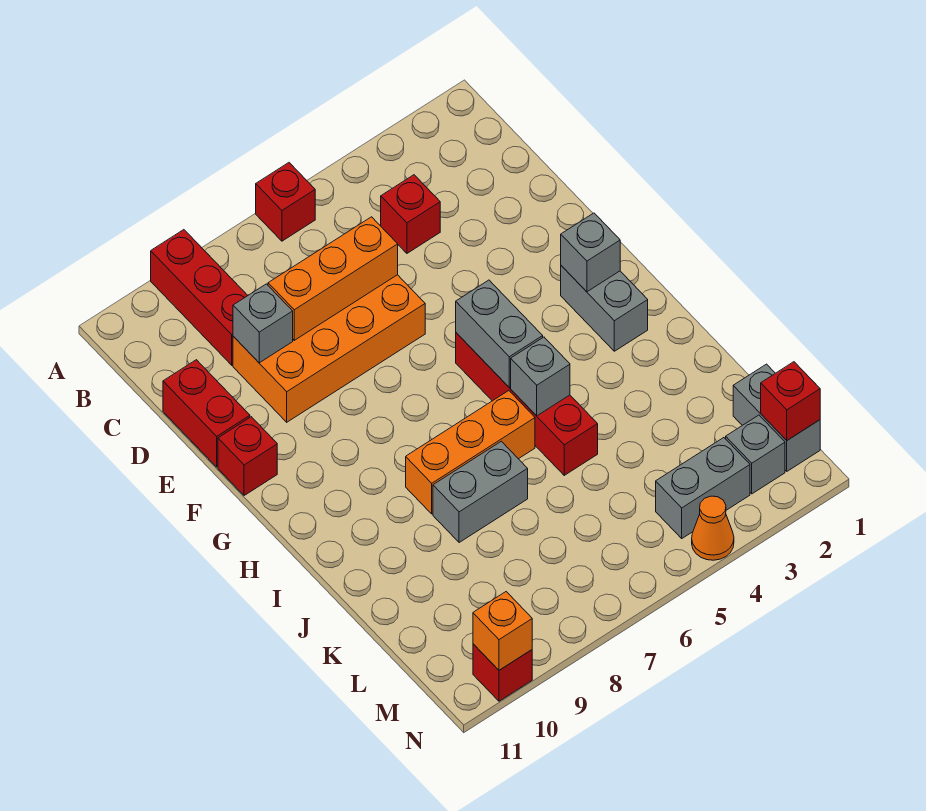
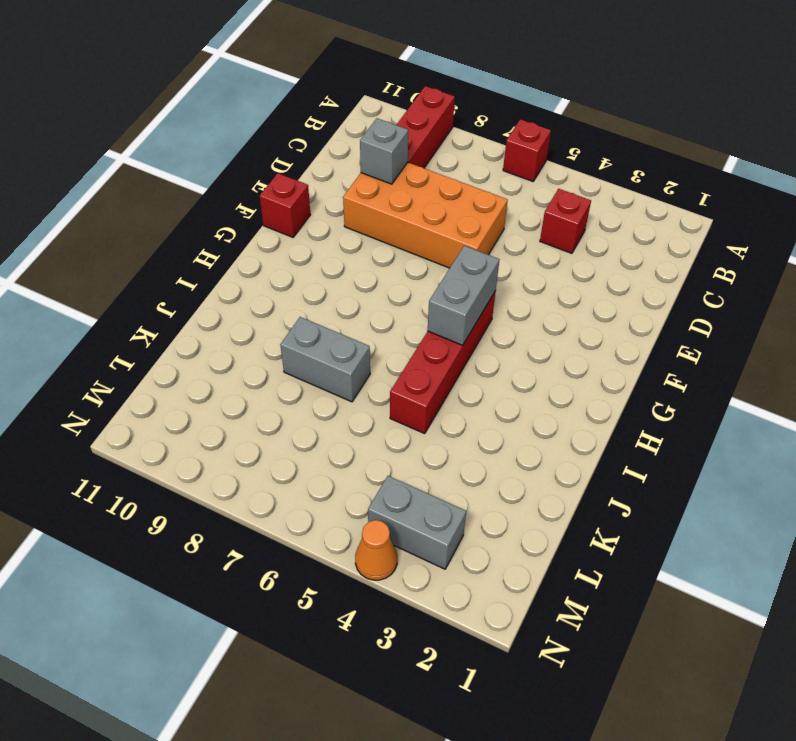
none -> red brick D11:E11 level 1
none -> grey brick G2:H2 level 1
none -> orange brick I6:I8 level 1

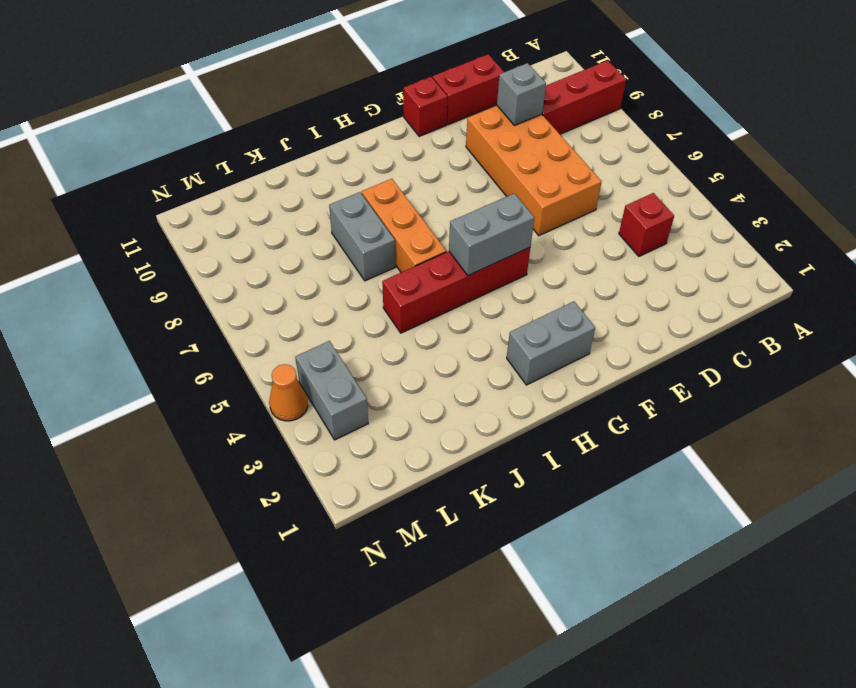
none -> red brick A6 level 1
none -> grey brick L1:M1 level 1
none -> grey brick M2 level 1

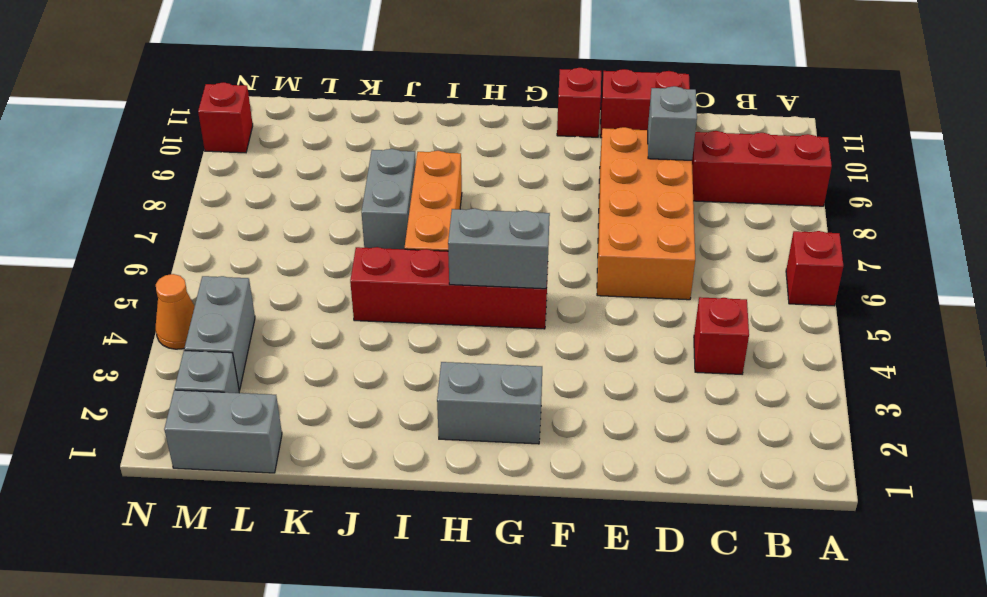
none -> orange brick D6:D8 level 2
none -> grey brick G2 level 2
none -> grey brick I5 level 2

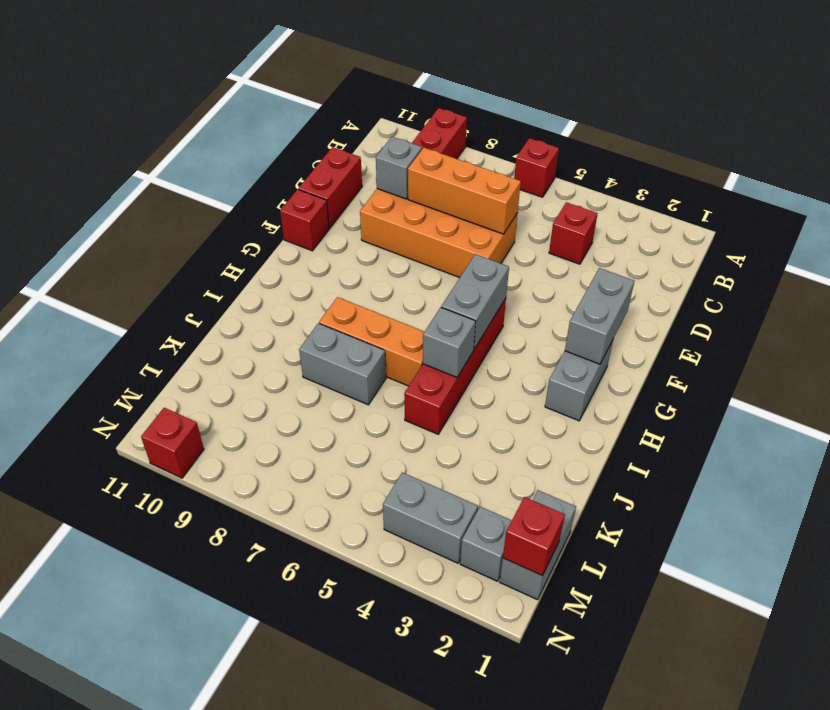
grey brick F2:G2 level 2 -> grey brick G2 level 2
none -> orange cone N4 level 1
none -> orange brick N10 level 2

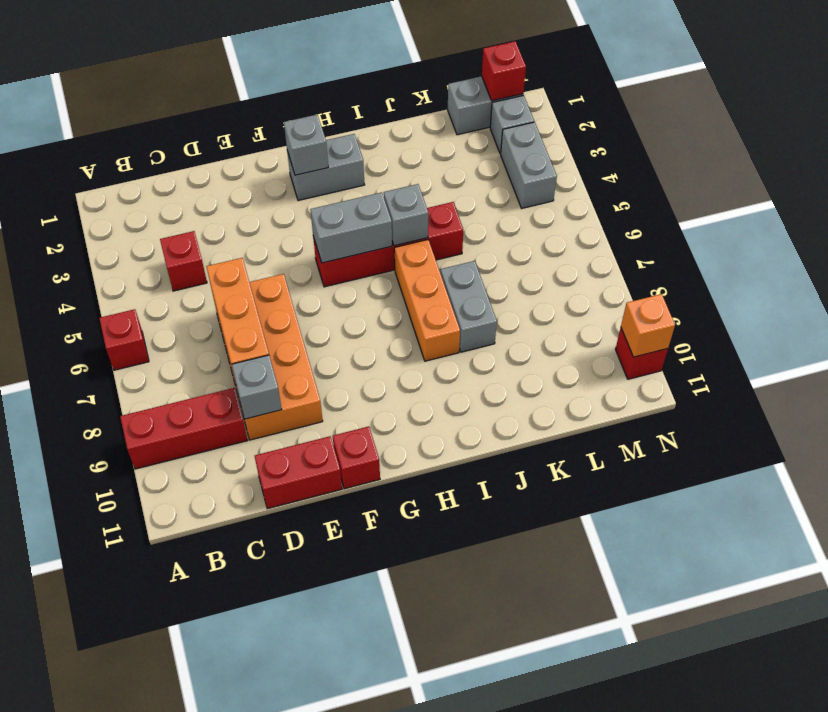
none -> orange cone N4 level 1

